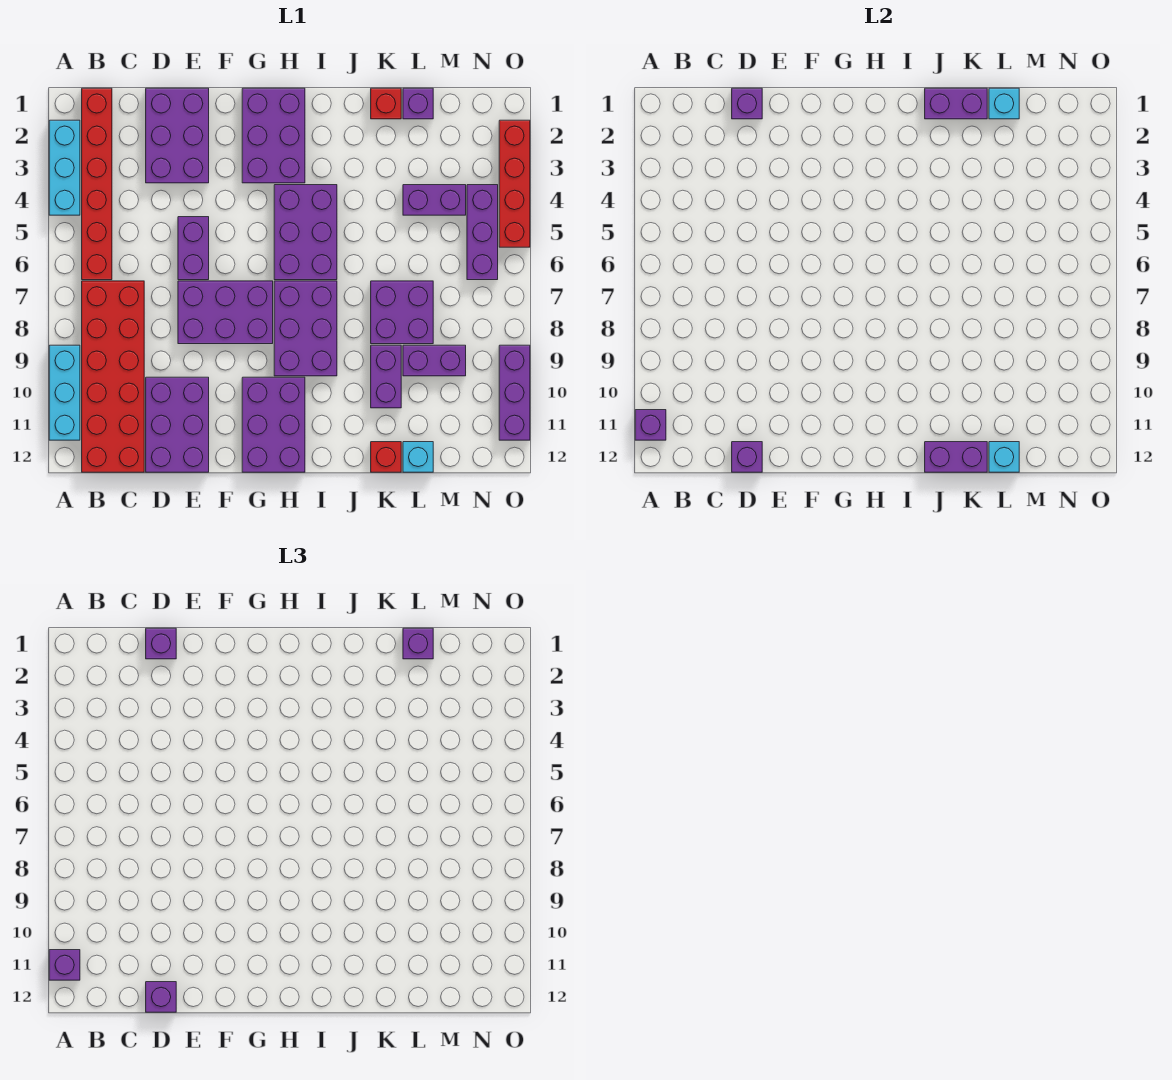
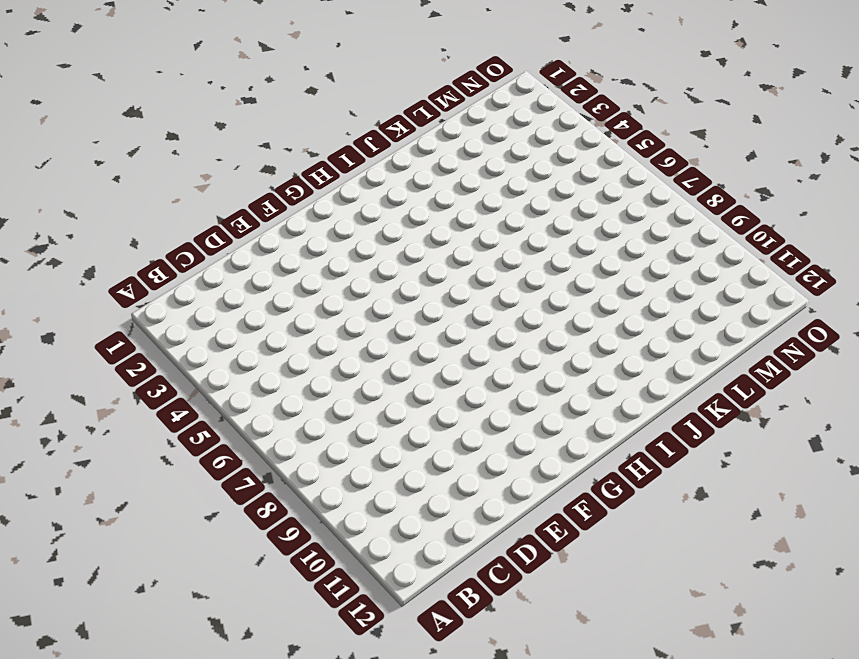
none -> cyan brick A2:A4 level 1
none -> cyan brick A9:A11 level 1
none -> red brick B1:B6 level 1
none -> red brick B7:C12 level 1

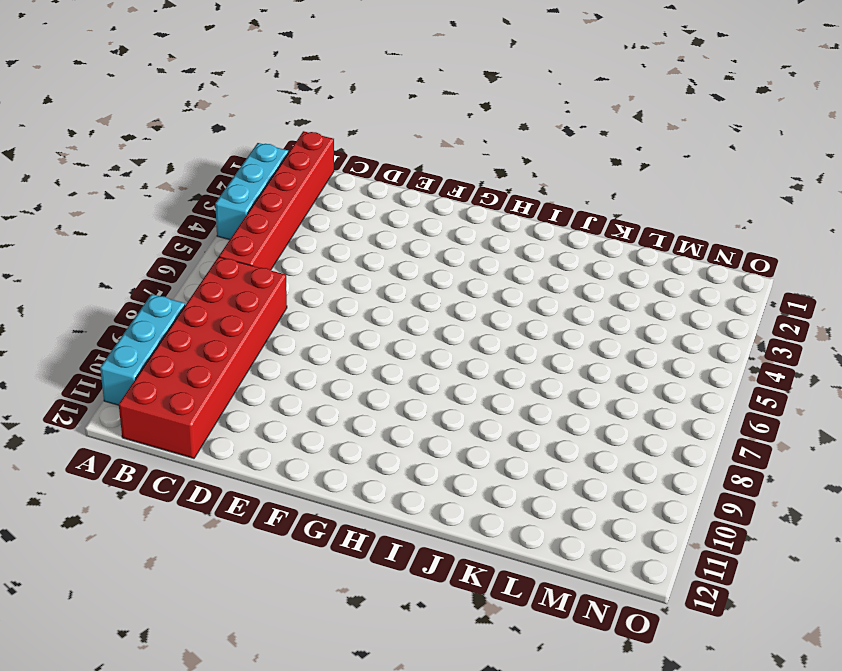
none -> purple brick D1:E3 level 1
none -> purple brick D10:E12 level 1
none -> purple brick E5:E6 level 1
none -> purple brick E7:G8 level 1

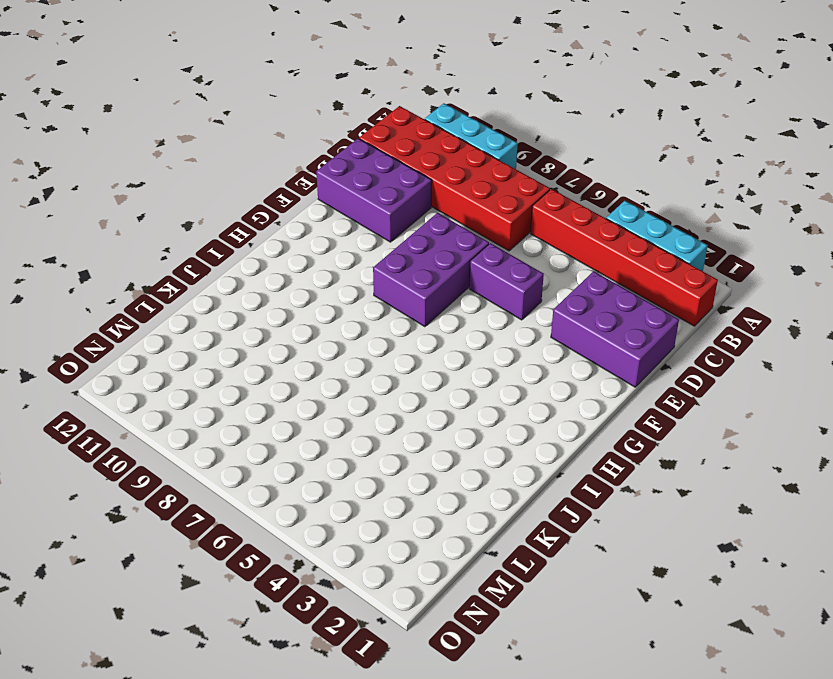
none -> purple brick G1:H3 level 1
none -> purple brick G10:H12 level 1
none -> purple brick H4:I6 level 1
none -> purple brick H7:I9 level 1

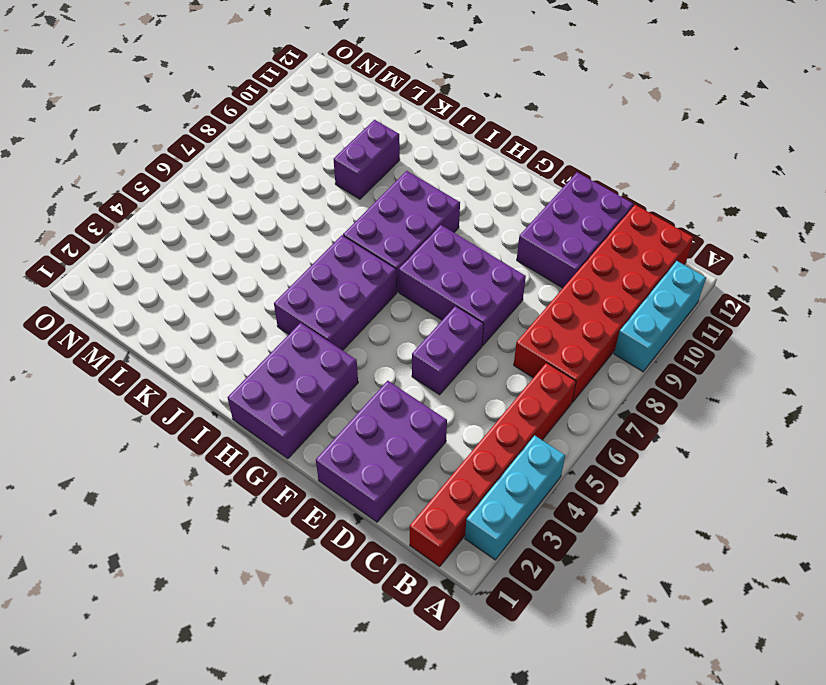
none -> purple brick G10:H12 level 1
none -> red brick K1 level 1
none -> purple brick K7:L8 level 1
none -> red brick K12 level 1

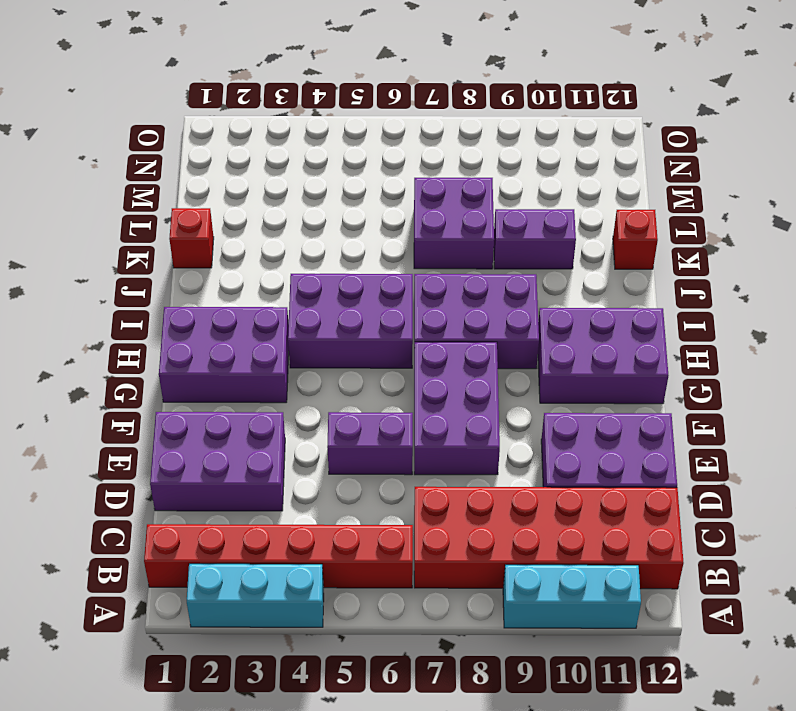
none -> purple brick L1 level 1
none -> purple brick L4:M4 level 1
none -> purple brick L9:M9 level 1
none -> cyan brick L12 level 1

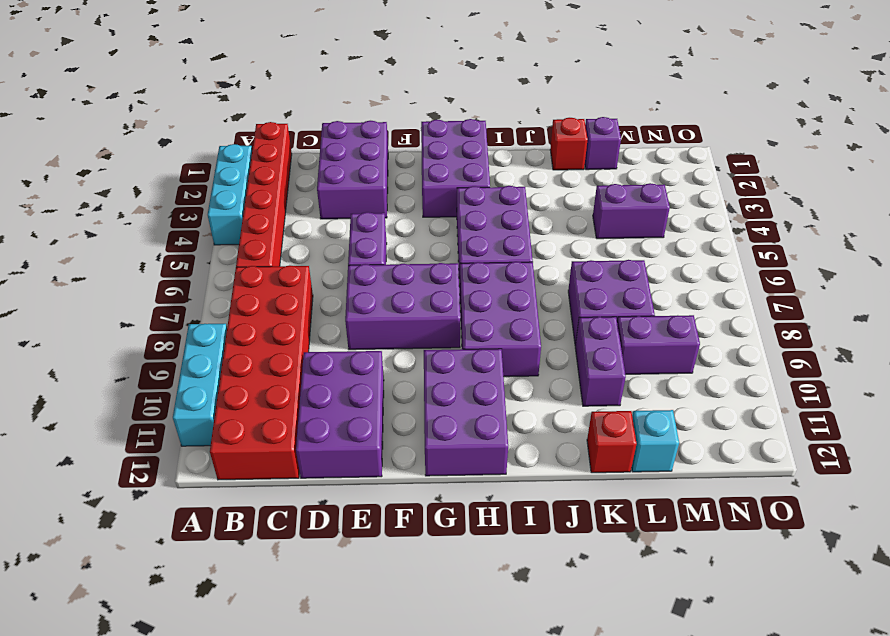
none -> purple brick N4:N6 level 1
none -> red brick O2:O5 level 1
none -> purple brick O9:O11 level 1
none -> purple brick A11 level 2

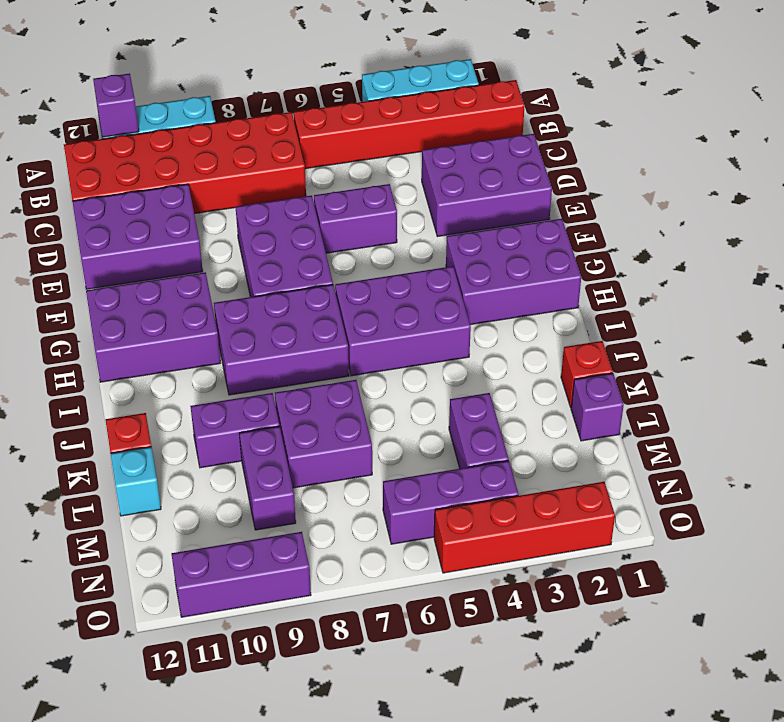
none -> purple brick D1 level 2
none -> purple brick D12 level 2
none -> purple brick J1:K1 level 2
none -> purple brick J12:K12 level 2

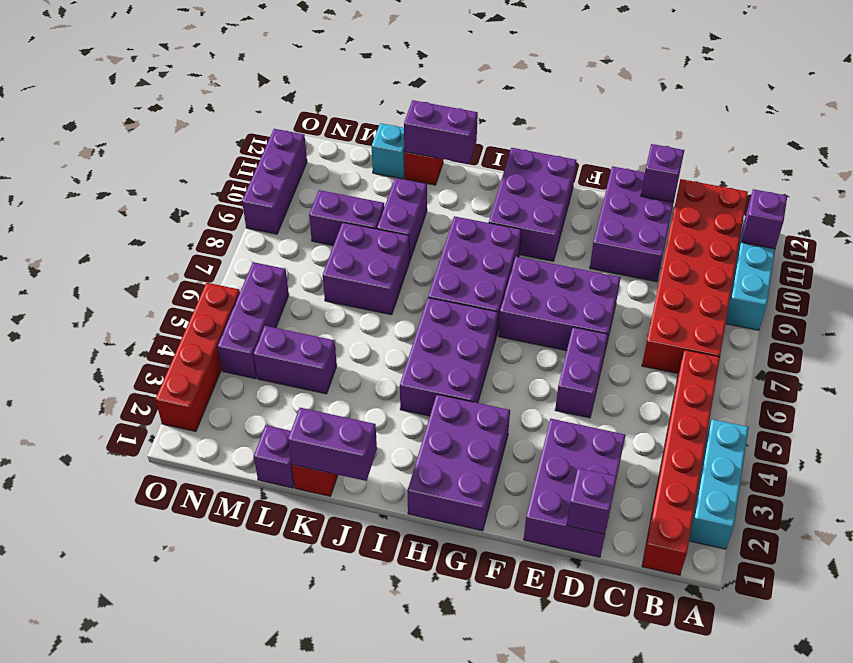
none -> cyan brick L1 level 2
none -> cyan brick L12 level 2
none -> purple brick A11 level 3
none -> purple brick D1 level 3

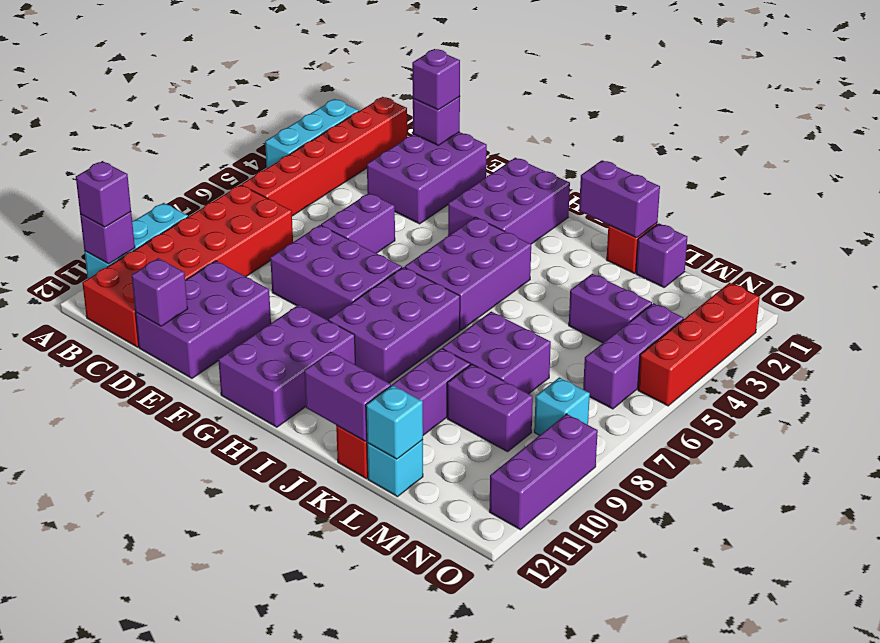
cyan brick N8 level 1 -> cyan brick L1 level 2
none -> purple brick D12 level 3
none -> purple brick L1 level 3

